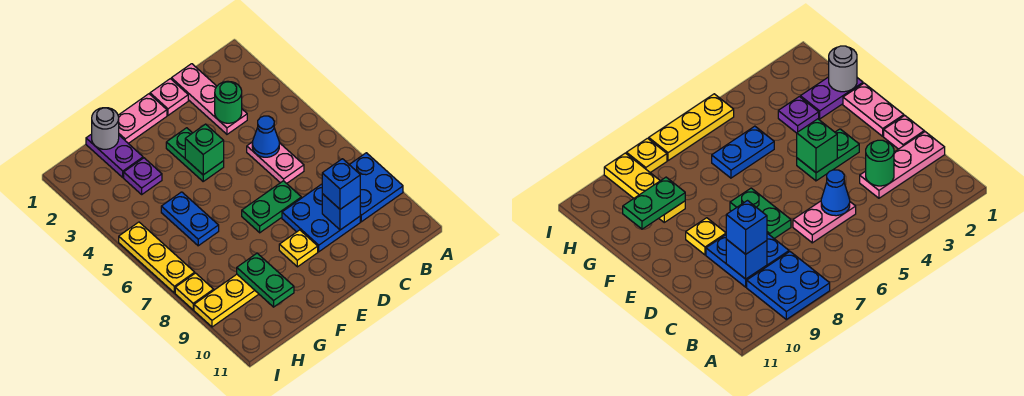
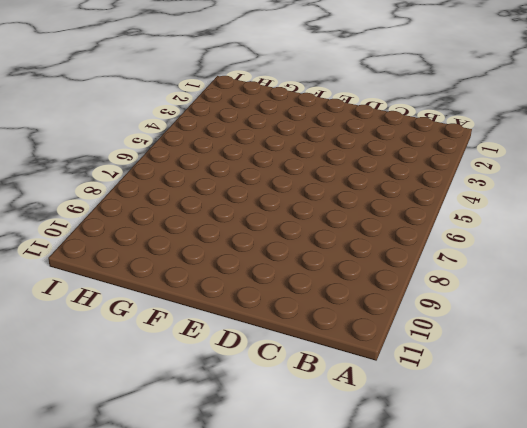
none -> blue plate A8:B9 level 1
none -> pink plate C1:C3 level 1
none -> pink plate C5:C6 level 1

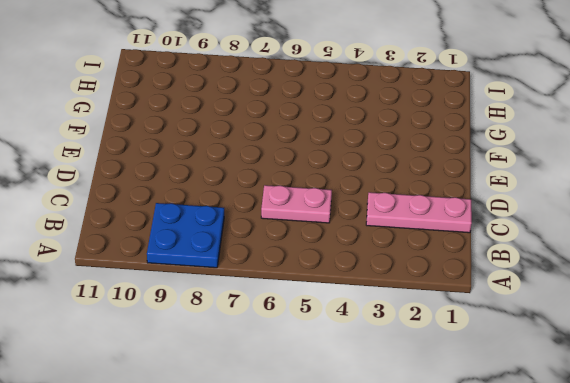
none -> blue plate C8:D9 level 1
none -> pink plate D1 level 1
none -> green plate D7:E7 level 1

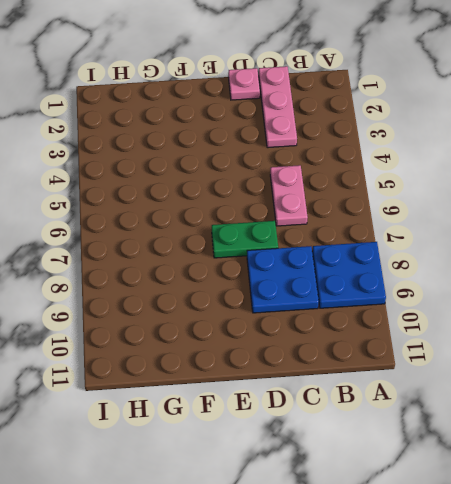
none -> pink plate E1:F1 level 1
none -> green plate E3:E4 level 1
none -> yellow plate E9 level 1

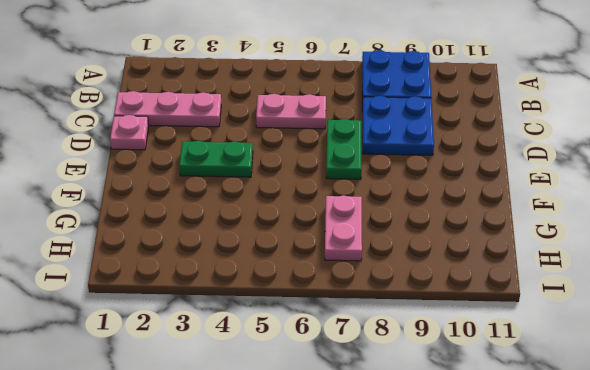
pink plate G7:H7 level 1 -> pink plate E1:F1 level 1
none -> yellow plate E9 level 1
none -> purple plate G1:G2 level 1
none -> purple plate G3 level 1

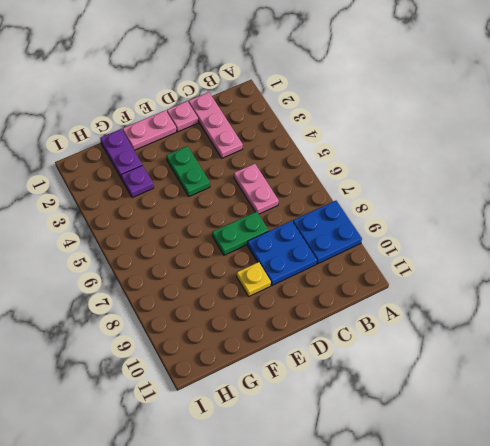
none -> blue plate G5:G6 level 1
none -> yellow plate G9:I9 level 1
none -> yellow plate I5:I7 level 1

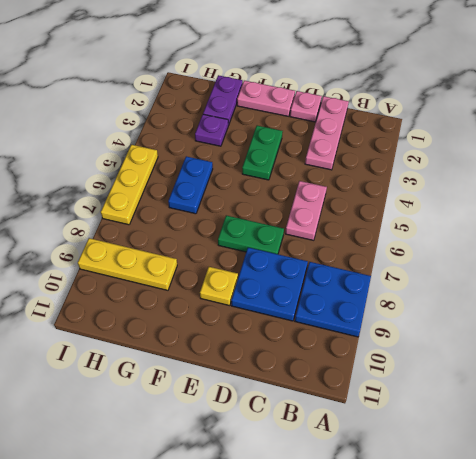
none -> yellow plate I8 level 1
none -> green round brick C3 level 2
none -> blue cone C5 level 2

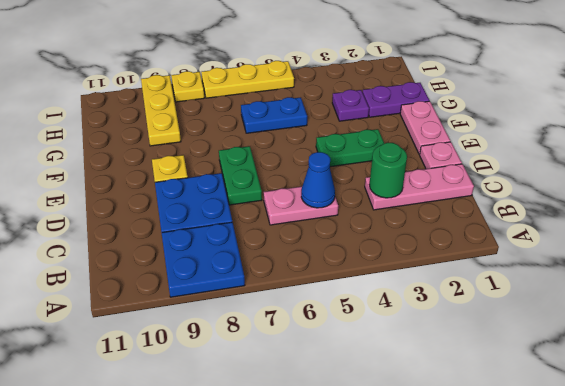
none -> blue brick C9 level 2
none -> green brick E4 level 2
none -> grey round brick G1 level 2

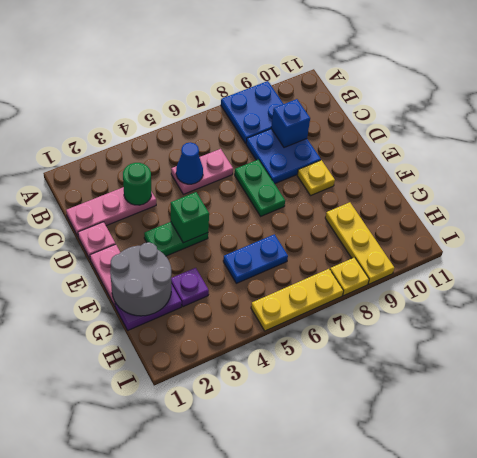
grey round brick F1:G2 level 2 -> grey round brick G1 level 2
none -> green plate G9:G10 level 2
none -> blue brick C9 level 3

